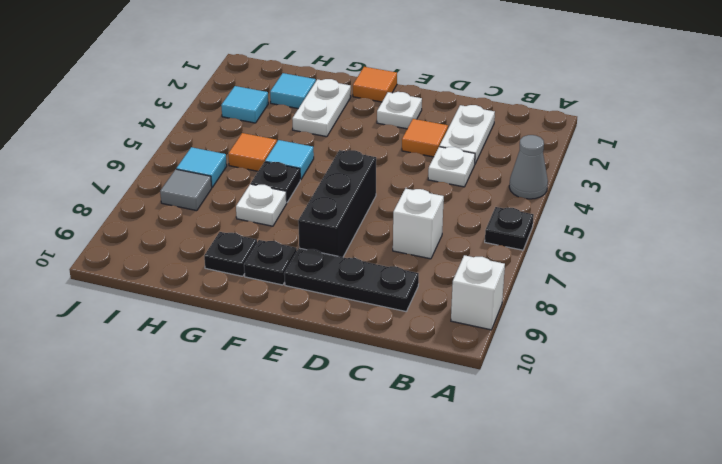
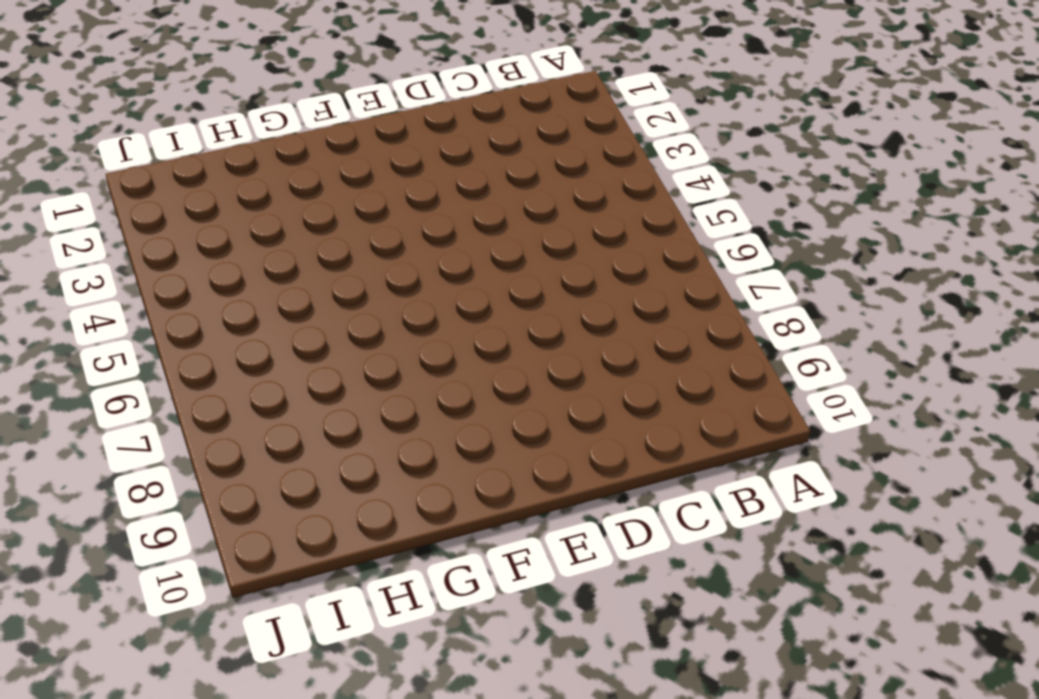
none -> grey cone A4 level 1
none -> black plate A6 level 1
none -> white brick A9 level 1

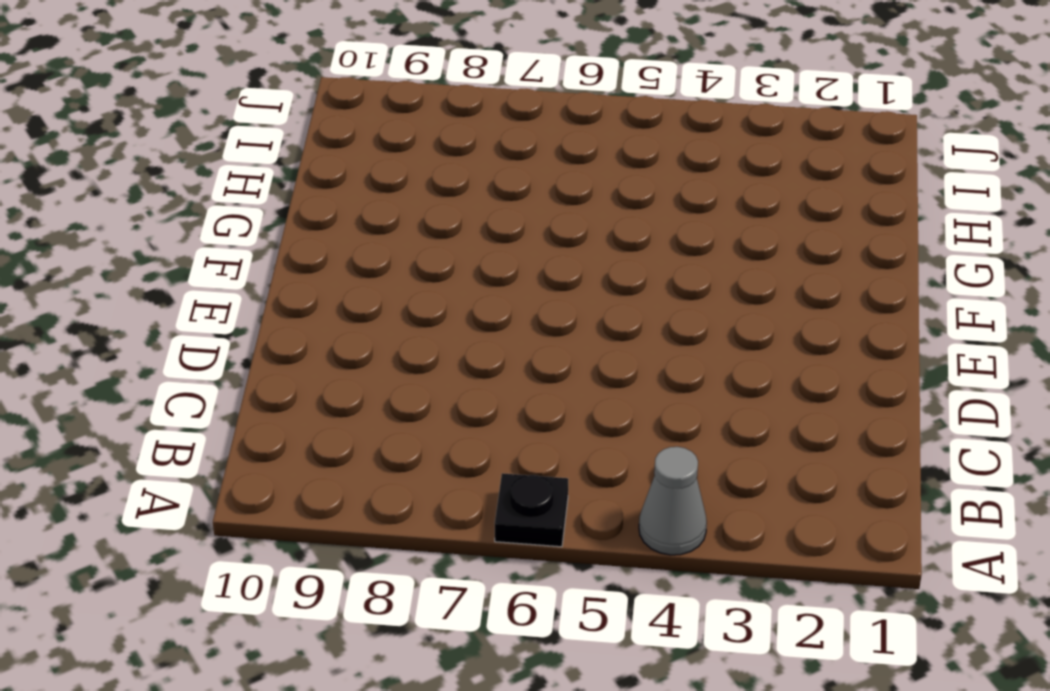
none -> white brick A9 level 1
none -> white plate C2:C3 level 1
none -> white plate C4 level 1

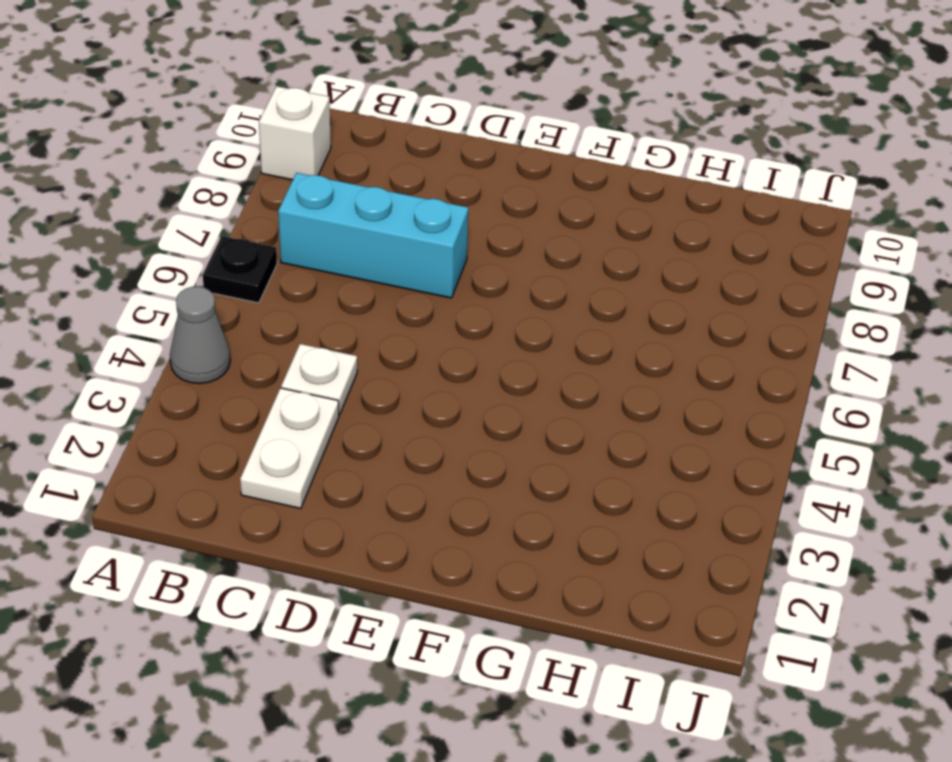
cyan brick B7:D7 level 1 -> white brick C7 level 1
none -> black plate C9:E9 level 1
none -> orange tile D3 level 1
none -> white plate E2 level 1

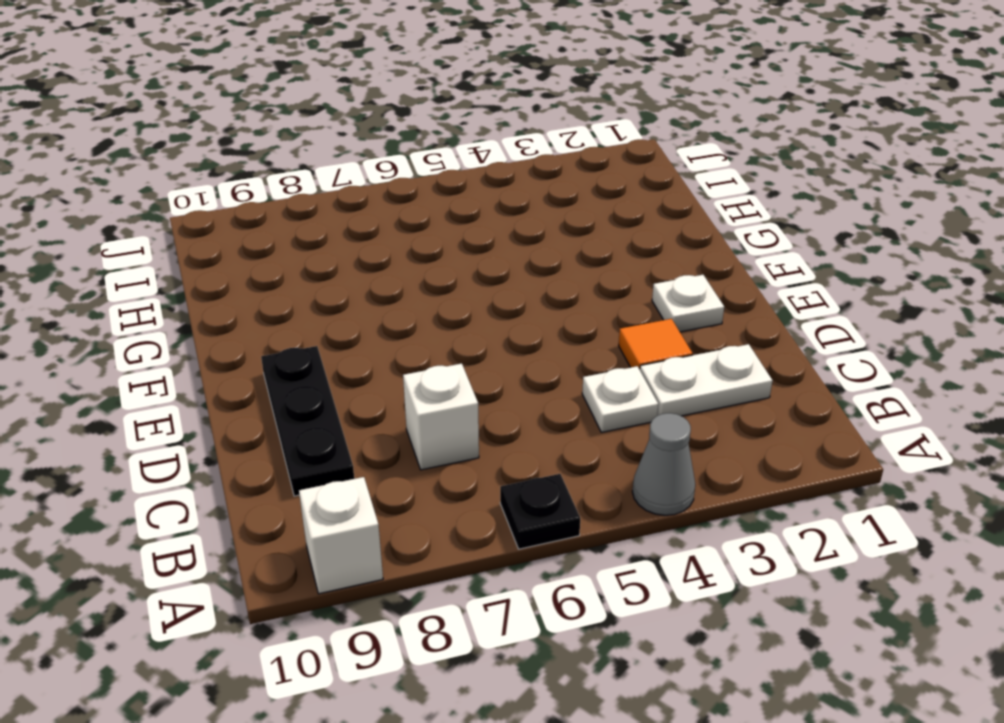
none -> black brick E6:E8 level 1
none -> orange tile F1 level 1
none -> black plate F9 level 1

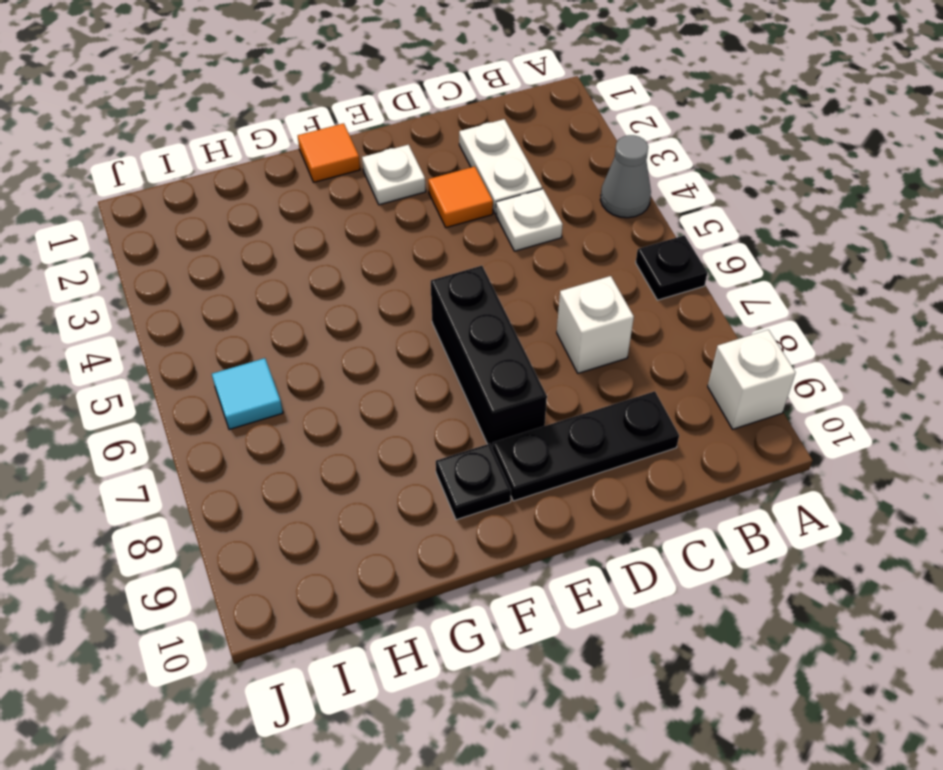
none -> white plate G2:G3 level 1
none -> cyan tile G5 level 1
none -> black plate G6 level 1

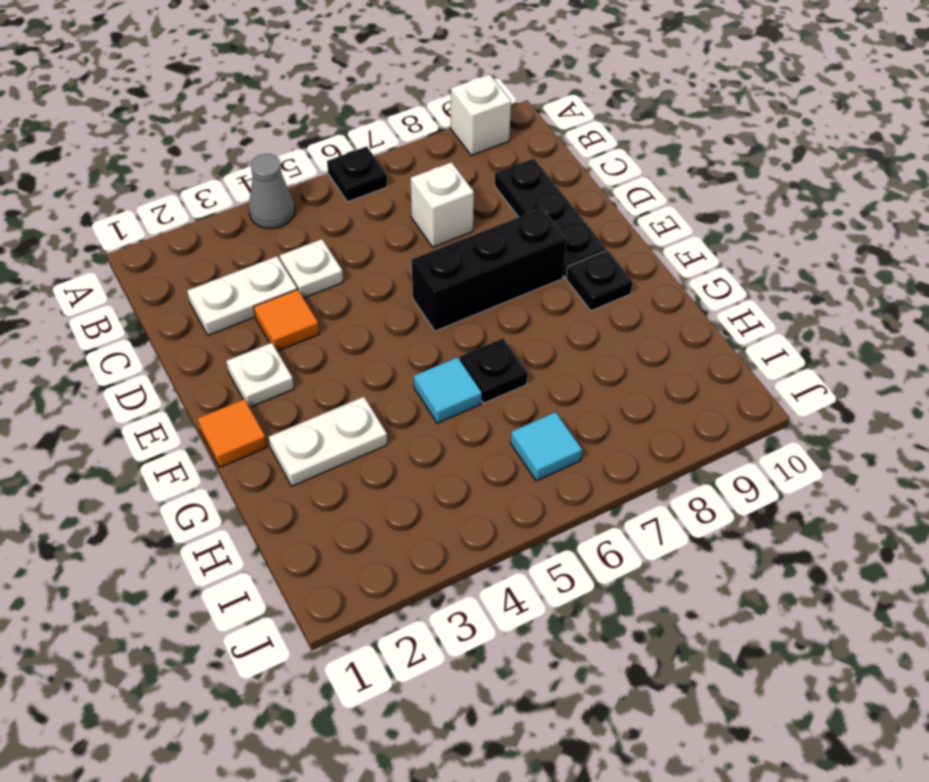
none -> white plate G7 level 1
none -> black plate G9 level 1
none -> cyan tile H2 level 1

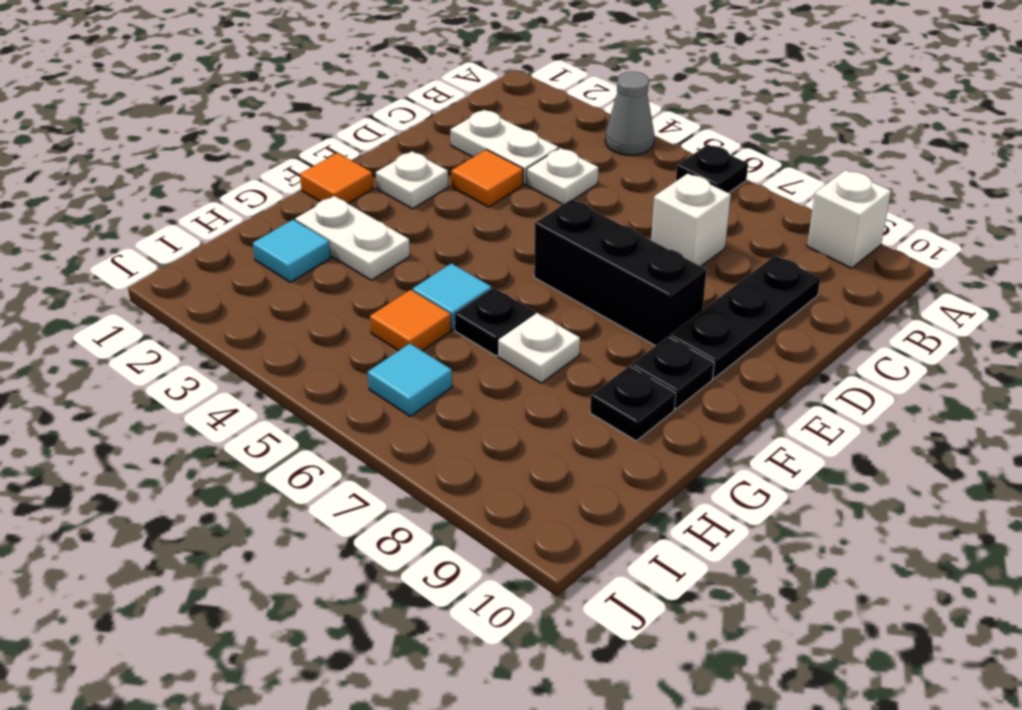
none -> cyan tile I3 level 1
none -> grey tile I7 level 1

